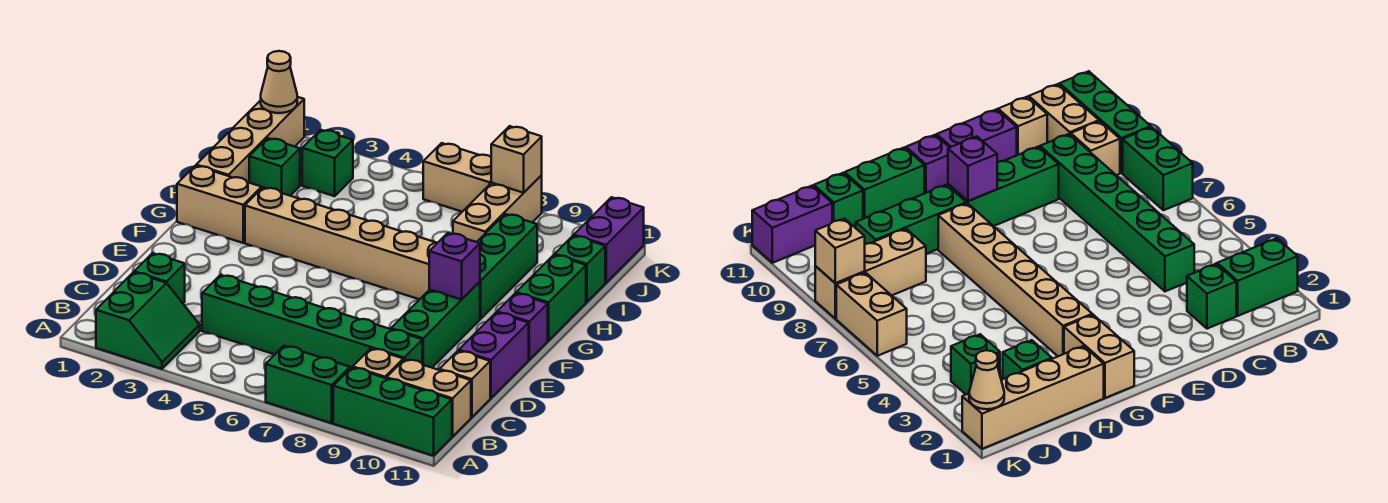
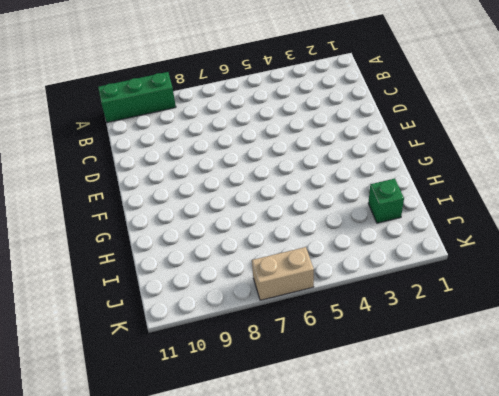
none -> green slope A2:B3 level 1 top 2
none -> green brick A7:A8 level 1
none -> tan brick B9 level 1

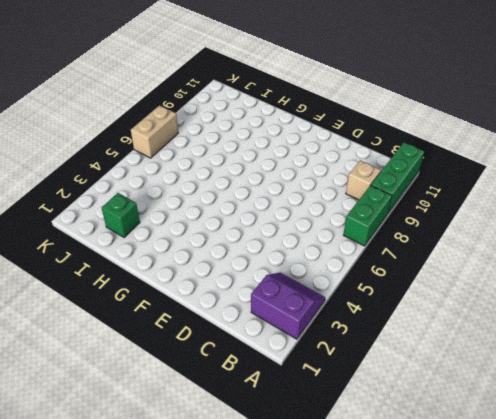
purple slope A2:B3 level 1 top 2 -> green slope A2:B3 level 1 top 2
none -> tan brick B10:B11 level 1
none -> green brick C2 level 1
none -> green brick C4:C9 level 1

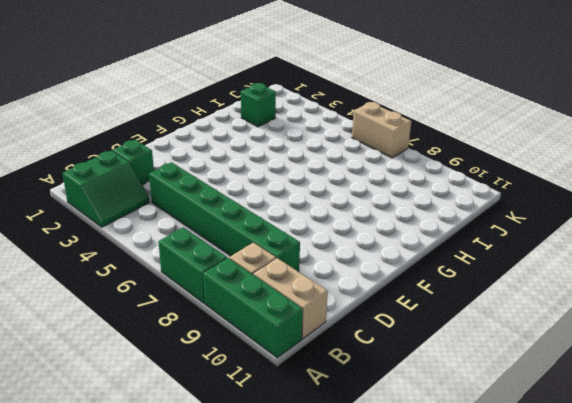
none -> tan brick C11 level 1
none -> green brick D9:F9 level 1
none -> purple brick D11:E11 level 1

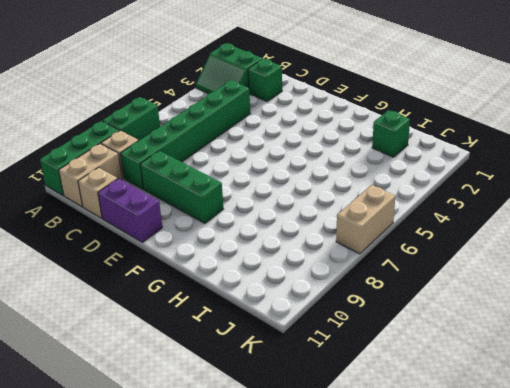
none -> purple brick F11 level 1
none -> tan brick G1:G2 level 1
none -> tan brick G3:G8 level 1

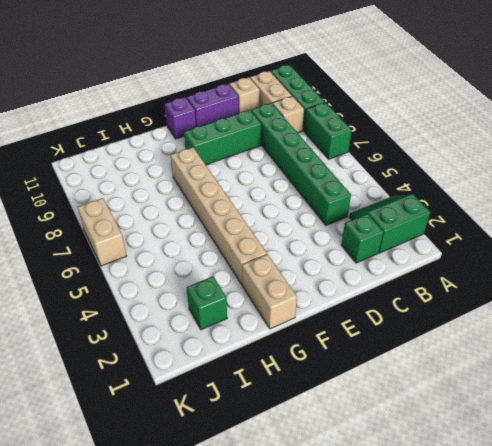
none -> green brick G9:I9 level 1
none -> green brick G11:H11 level 1
none -> tan brick H1:K1 level 1

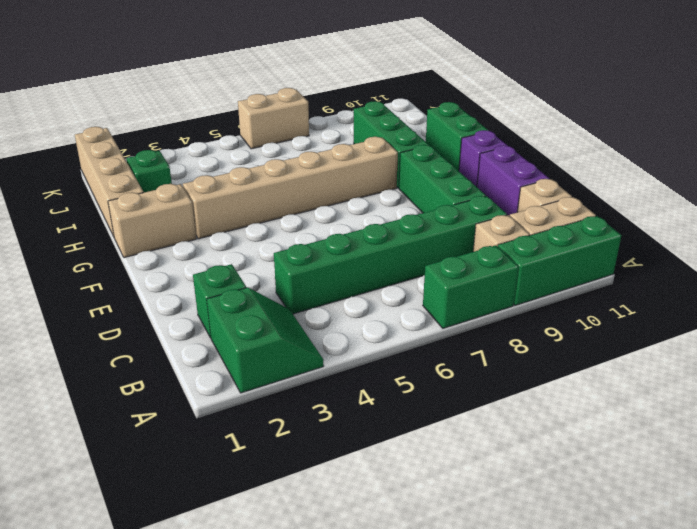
none -> tan brick I8:K8 level 1
none -> green brick I11 level 1
none -> green brick J3 level 1

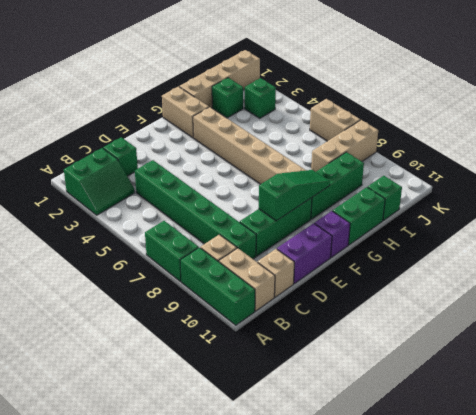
green slope E9:G9 level 2 top E -> purple brick F9 level 2
none -> purple brick J11:K11 level 1
none -> tan cone K1 level 2
none -> tan brick K8 level 2

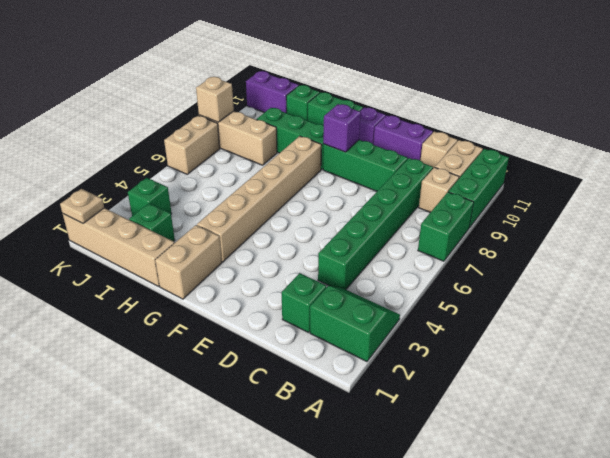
tan plate K1 level 2 -> tan cone K1 level 2

